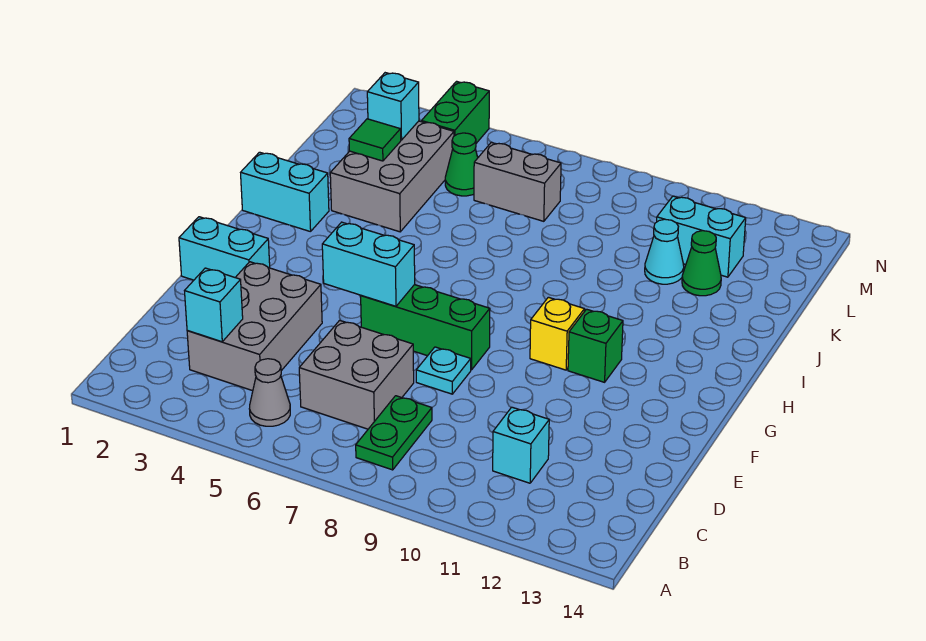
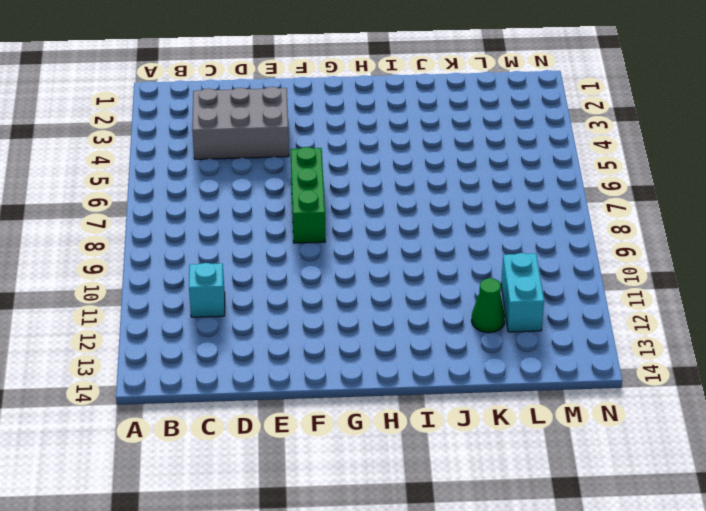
none -> grey cone B5 level 1
none -> green plate B8:C8 level 1
none -> grey brick C6:D7 level 1

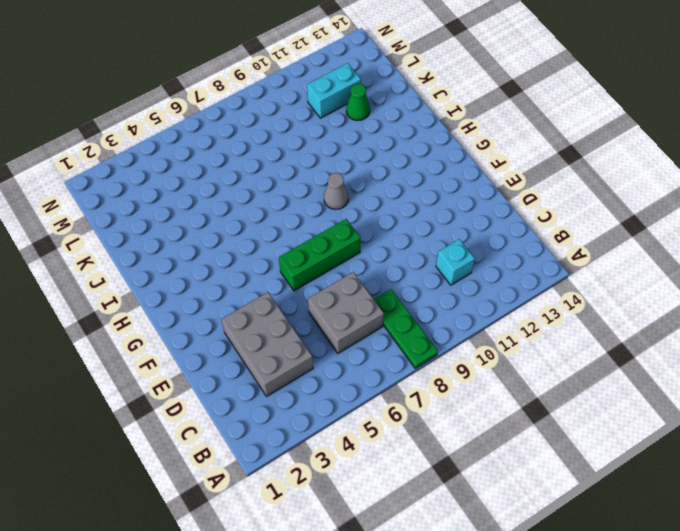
green plate A8:C8 level 1 -> green plate B8:C8 level 1
grey cone H9 level 1 -> grey cone B5 level 1
none -> cyan plate E8 level 1
none -> cyan brick F1:F2 level 1
none -> yellow brick G10 level 1

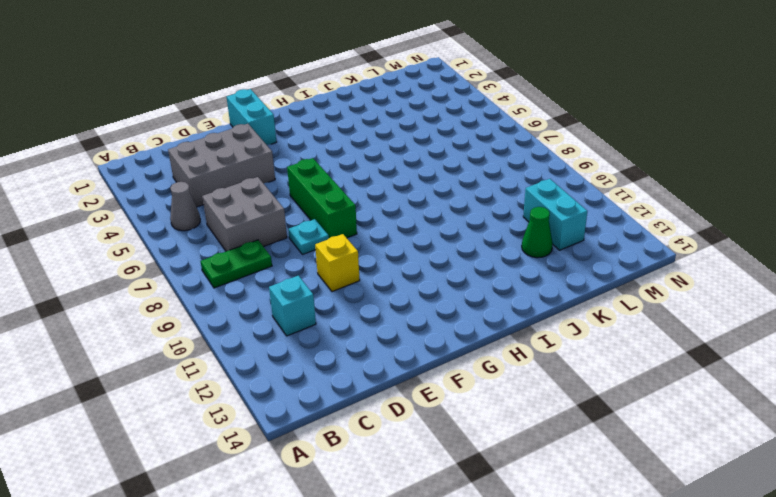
yellow brick E10 level 1 -> yellow brick G10 level 1
none -> green brick G11 level 1
none -> cyan brick I1:I2 level 1
none -> grey brick J3:L4 level 1

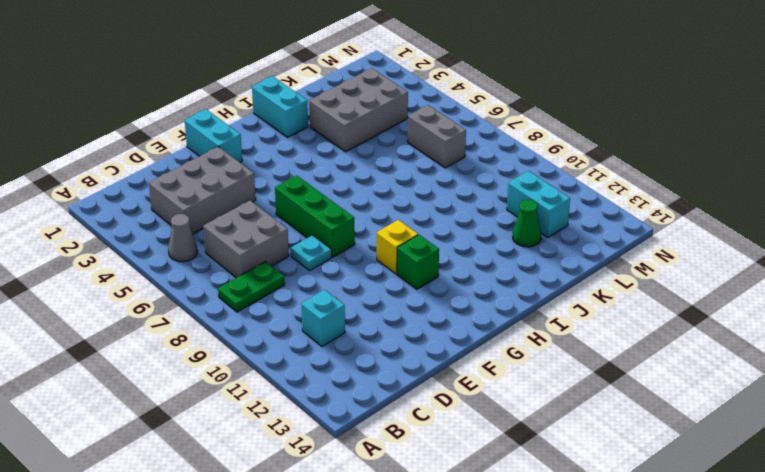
none -> cyan cone K11 level 1
none -> green cone L5 level 1
none -> green brick M4:N4 level 1

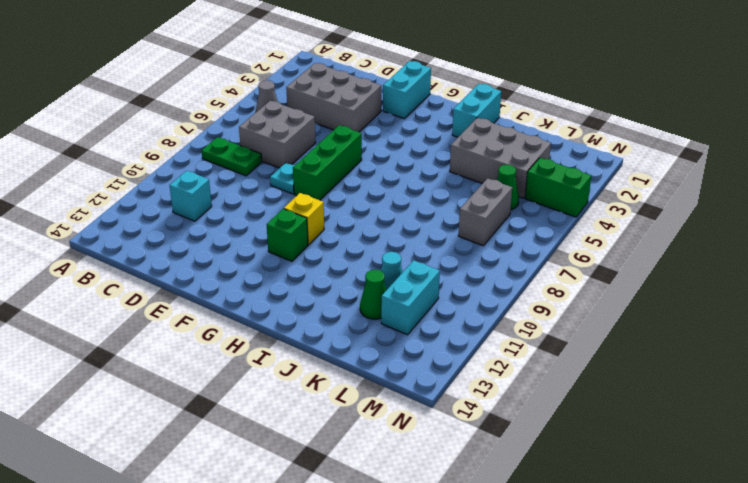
none -> cyan brick C3 level 2
none -> cyan brick F5:F6 level 2
none -> green tile K3 level 2

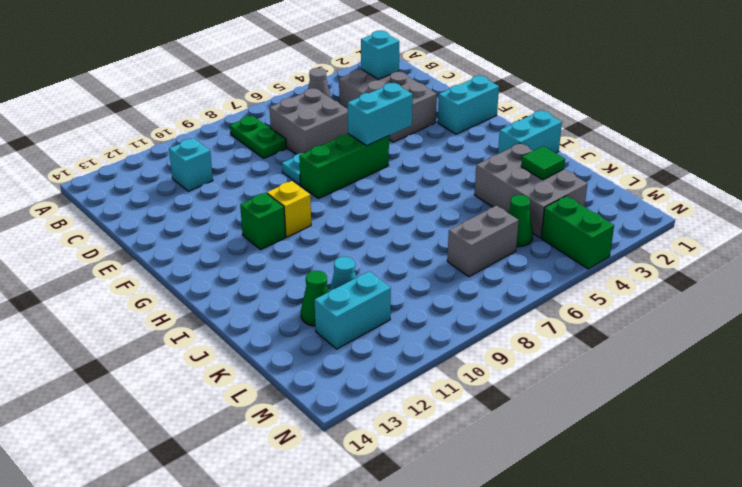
none -> cyan brick L3 level 2

